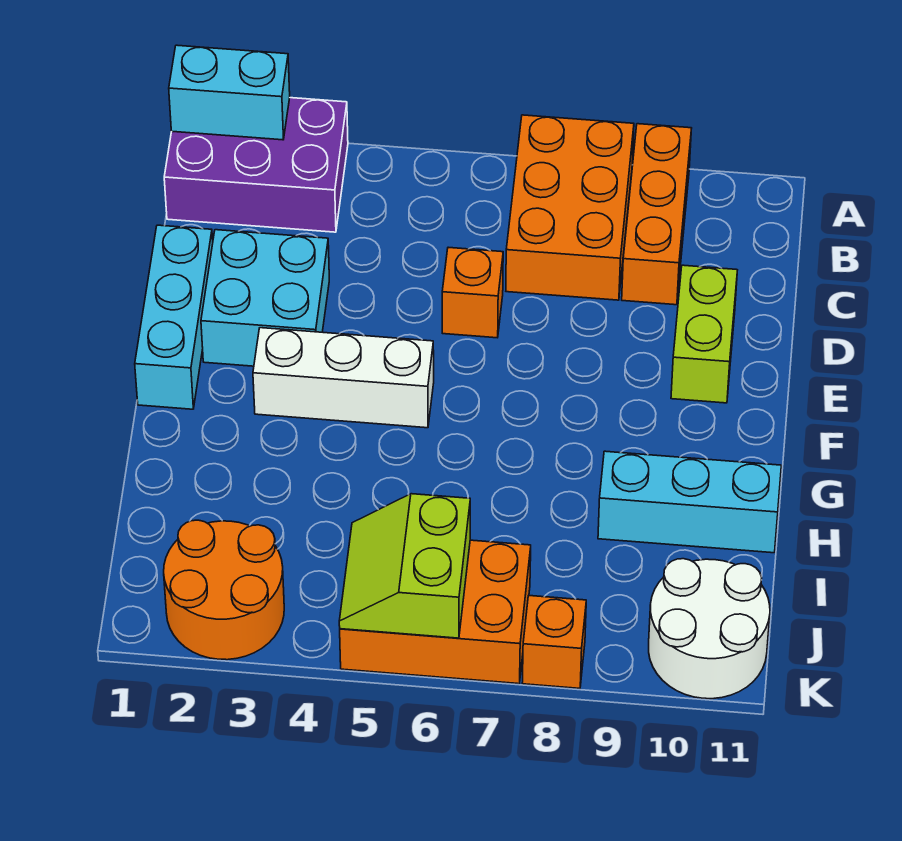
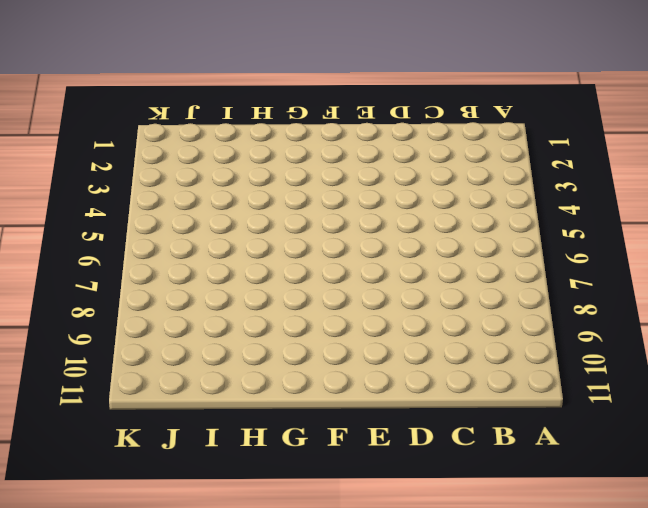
none -> purple brick A1:B3 level 1
none -> orange brick A7:C8 level 1
none -> orange brick A9:C9 level 1

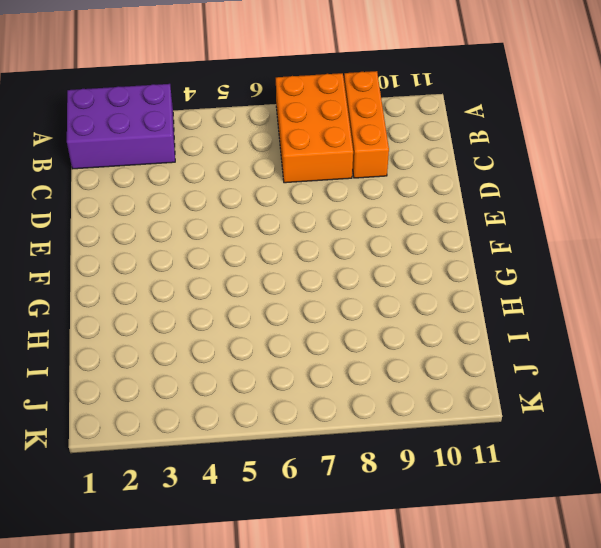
none -> cyan brick D1:F1 level 1
none -> cyan brick D2:E3 level 1
none -> orange brick D6 level 1

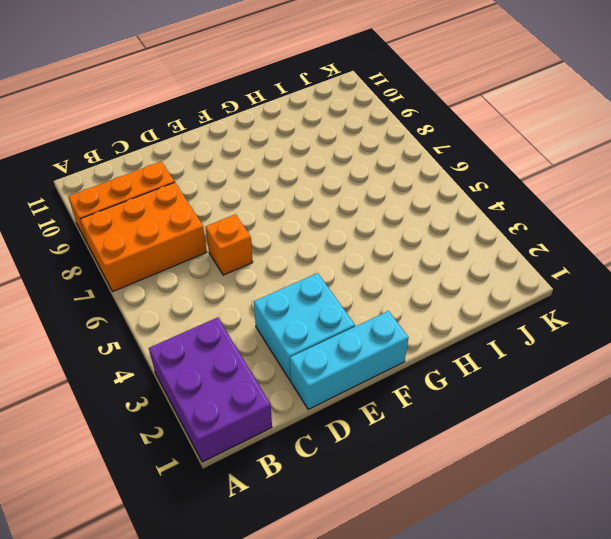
none -> lime brick D10:E10 level 1
none -> white brick F3:F5 level 1
none -> cyan brick H9:H11 level 1

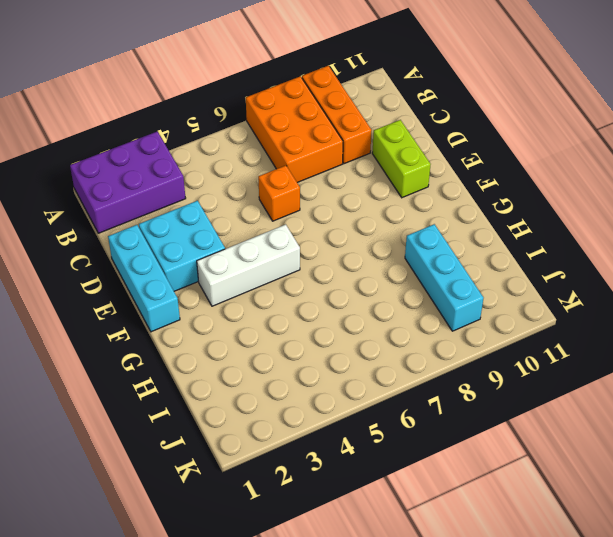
cyan brick H9:J9 level 1 -> cyan brick H9:H11 level 1
none -> orange round brick J2:K3 level 1
none -> orange brick J5:K7 level 1
none -> white round brick J10:K11 level 1

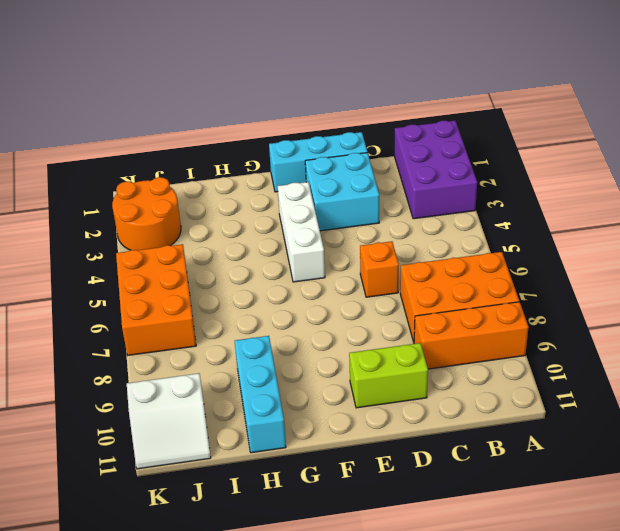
white slope J10:K11 level 1 top 10 -> white round brick J10:K11 level 1
none -> orange brick K8 level 1
none -> cyan brick A1:A2 level 2
none -> lime slope J5:K6 level 2 top 6

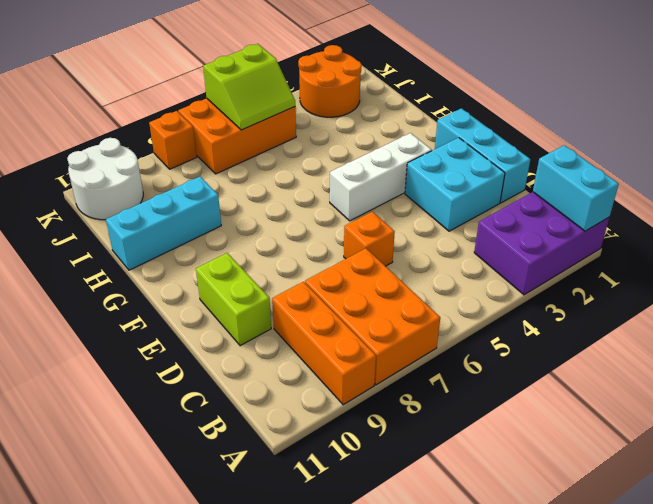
cyan brick A1:B1 level 2 -> cyan brick A1:A2 level 2
lime slope J5:K6 level 2 top K -> lime slope J5:K6 level 2 top 6

